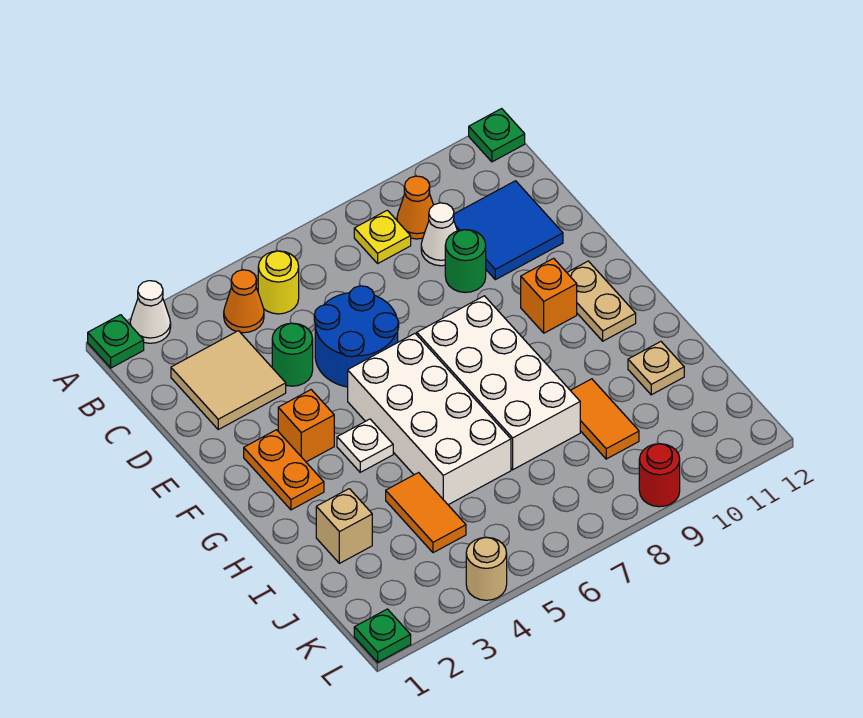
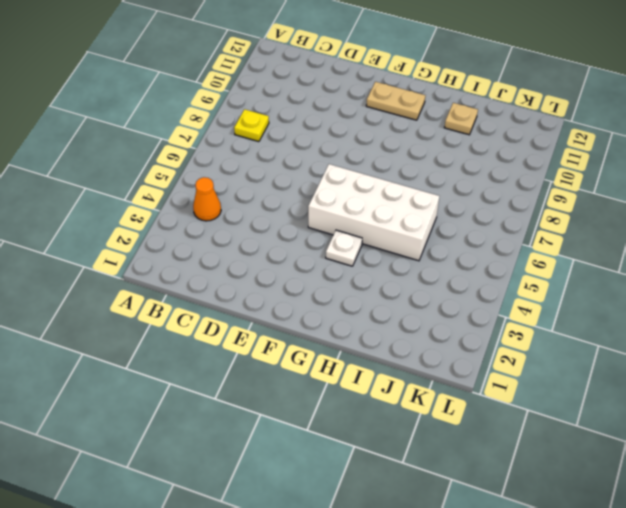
none -> green plate A1 level 1
none -> white cone A2 level 1
none -> green plate A12 level 1

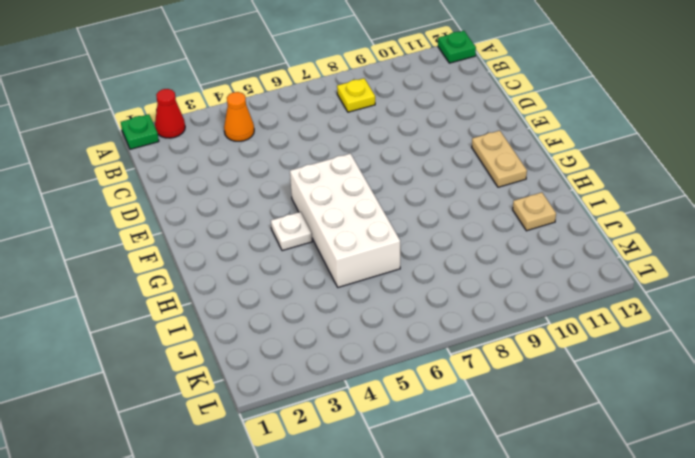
red cone A2 level 1 -> white cone A2 level 1
none -> yellow round brick B5 level 1
none -> orange cone B9 level 1
none -> tan tile C2:D3 level 1

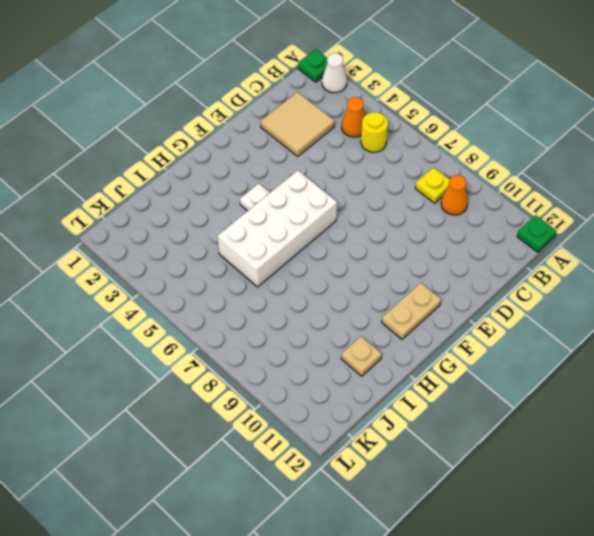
none -> white cone C9 level 1
none -> blue tile C10:D11 level 1
none -> green round brick D4 level 1

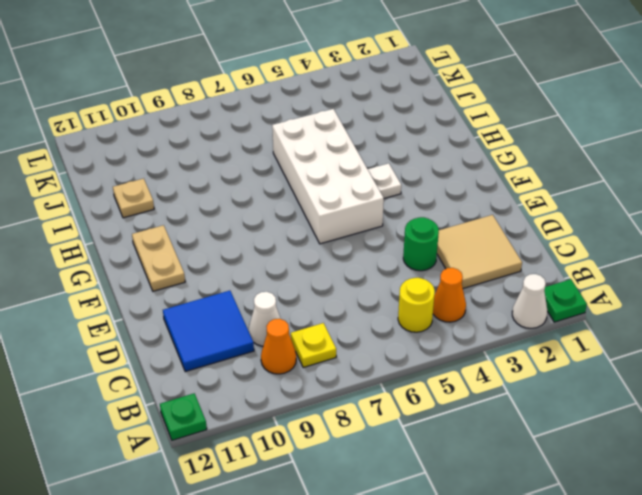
none -> blue round brick D5:E6 level 1
none -> green round brick D9 level 1
none -> orange plate F2:G2 level 1

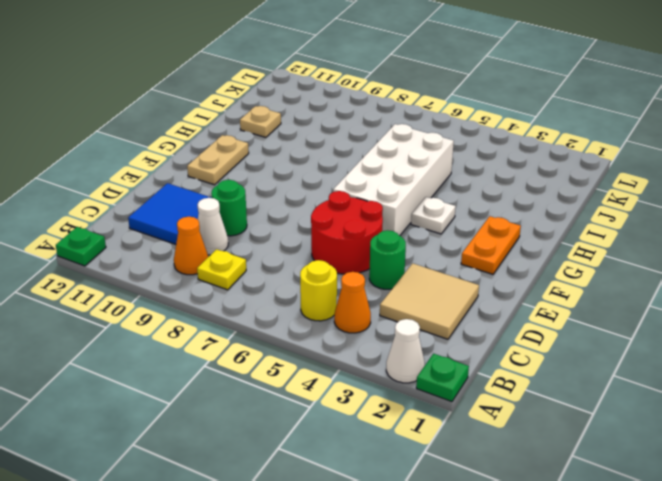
red round brick D5:E6 level 1 -> blue round brick D5:E6 level 1
none -> orange brick F3 level 1
none -> white brick F7:I8 level 1
none -> orange brick F10 level 1

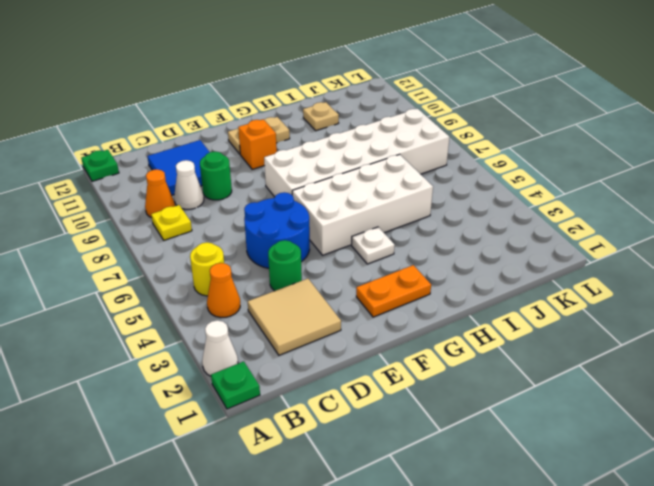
white brick F7:K8 level 1 -> white brick F7:I8 level 1
none -> orange brick F3 level 1
none -> tan brick I2 level 1
none -> orange tile I4:J4 level 1

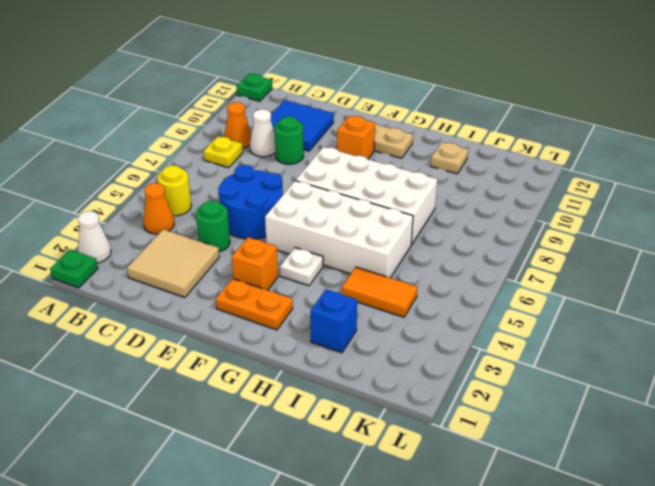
blue brick I2 level 1 -> tan brick I2 level 1
none -> orange tile I9:J9 level 1
none -> green plate L1 level 1
none -> tan round brick L4 level 1

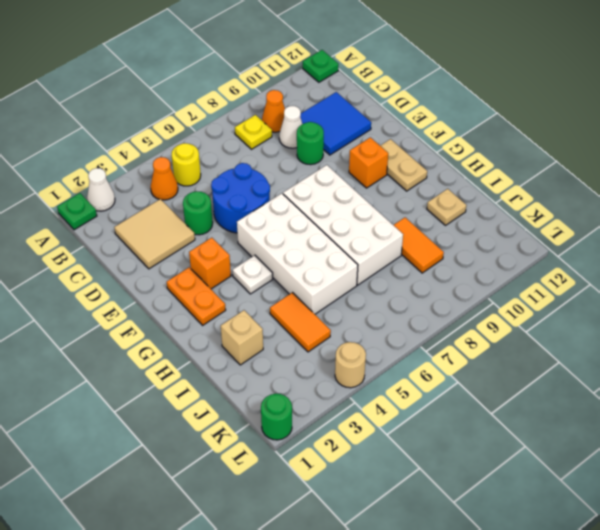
green round brick L1 level 1 -> green plate L1 level 1
none -> red round brick L9 level 1

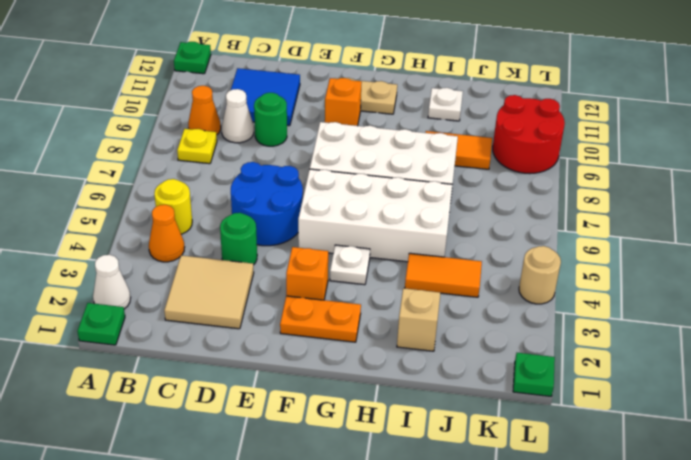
white plate I11 level 1 -> tan plate I11 level 1
red round brick K9:L10 level 1 -> red round brick L9 level 1

